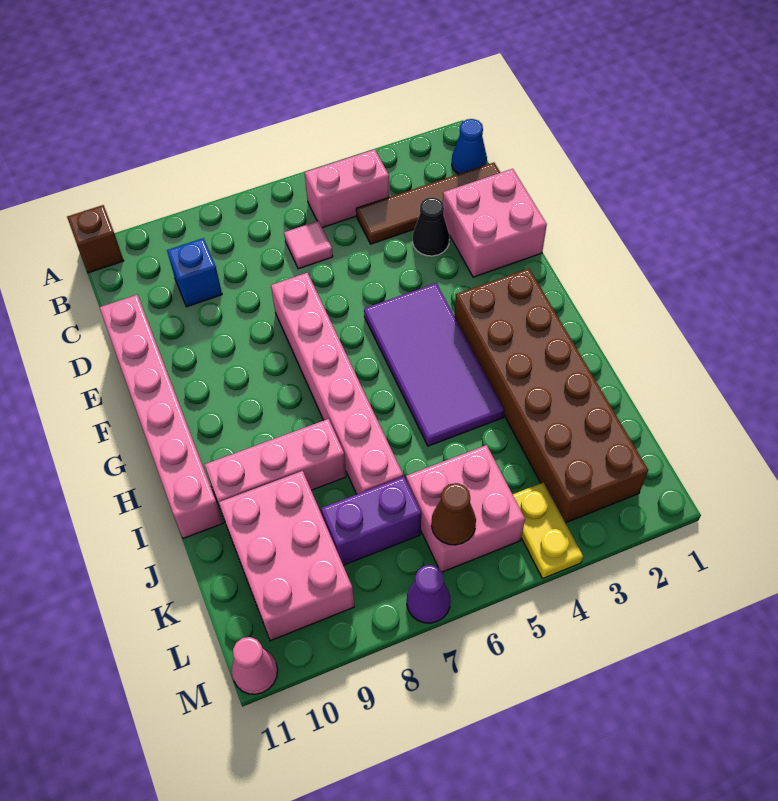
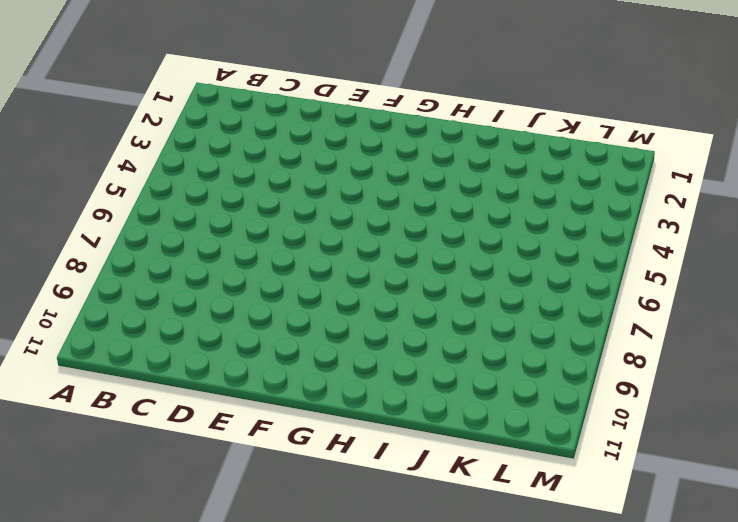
none -> brown brick A11 level 1
none -> blue cone B1 level 1
none -> pink brick B4:B5 level 1

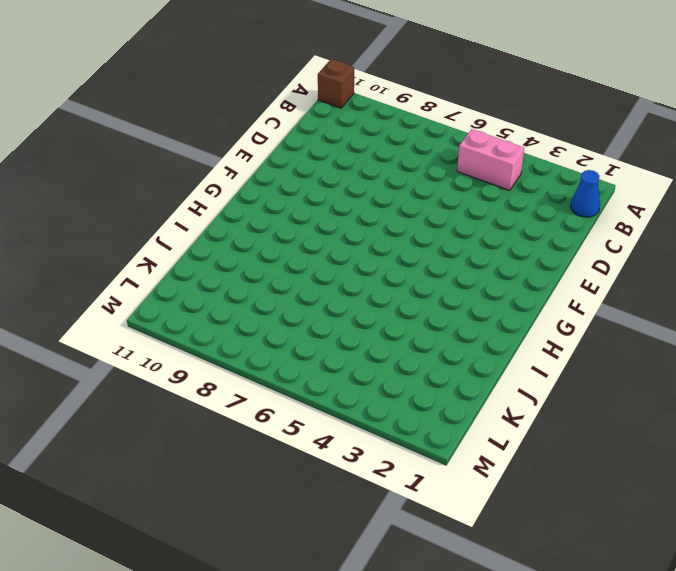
none -> brown tile C1:C4 level 1
none -> pink tile C6 level 1
none -> blue brick C9 level 1

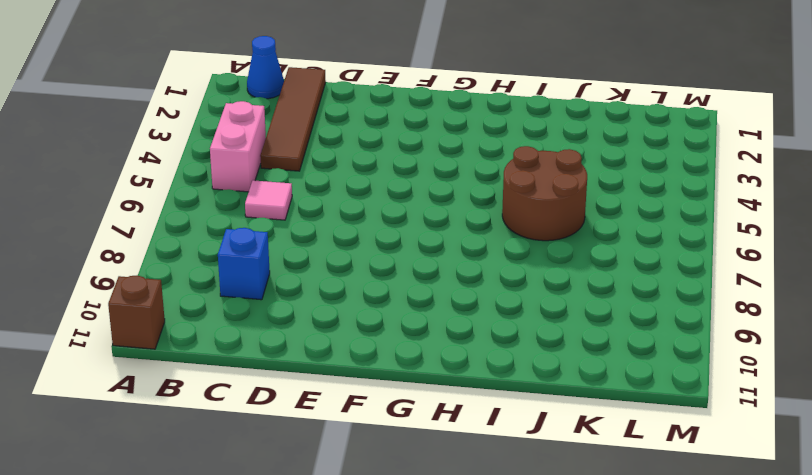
brown round brick I5:J6 level 1 -> purple tile F4:I5 level 1
none -> pink brick D1:E2 level 1
none -> black cone D3 level 1
none -> pink brick D11:I11 level 1

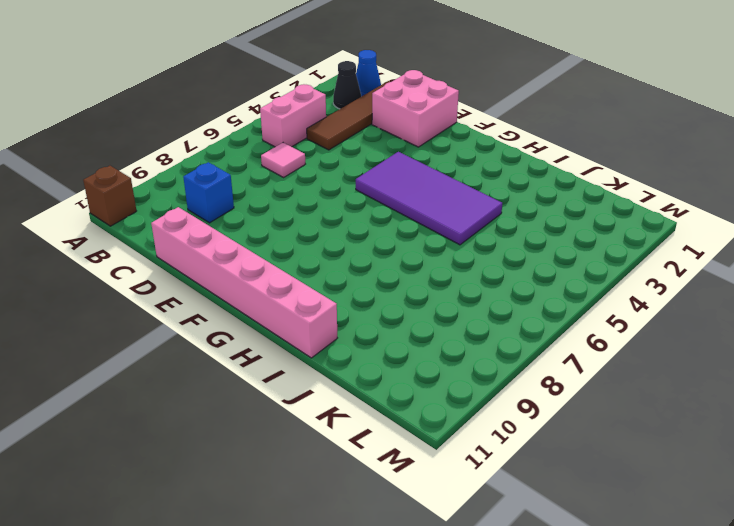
black cone B2 level 1 -> black cone D3 level 1
none -> pink brick E7:J7 level 1
none -> brown brick G2:L3 level 1
none -> pink brick I8:I10 level 1

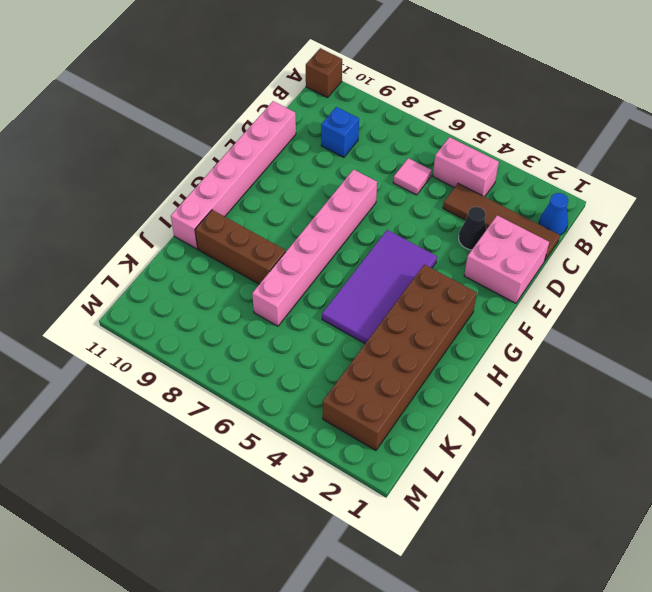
brown brick I8:I10 level 1 -> pink brick I8:I10 level 1
none -> pink brick J9:L10 level 1
none -> pink brick K5:L6 level 1
none -> purple brick K7:K8 level 1

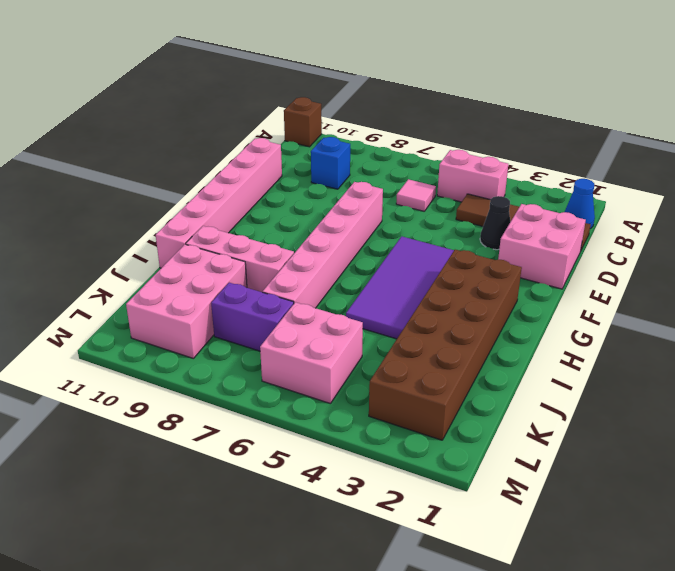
none -> yellow plate L4:M4 level 1
none -> purple cone M7 level 1
none -> pink cone M11 level 1

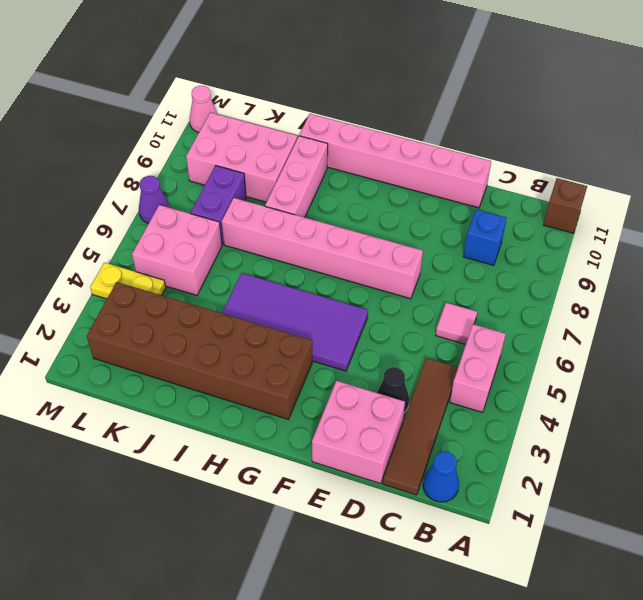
none -> brown cone L6 level 2

